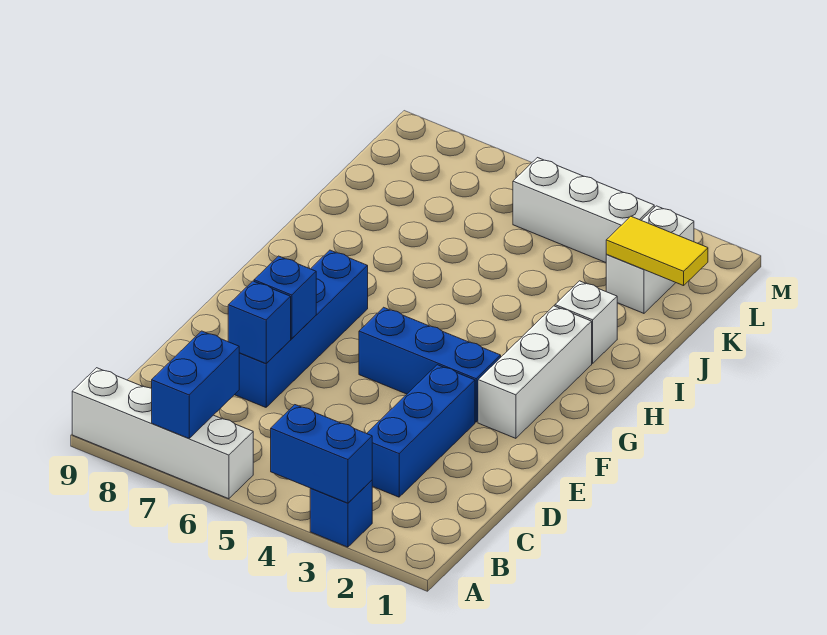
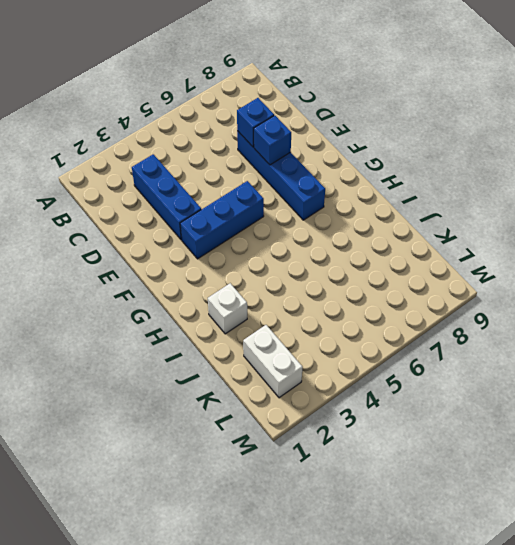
none -> blue brick A3 level 1
none -> white brick A6:A9 level 1
none -> white brick F2:H2 level 1

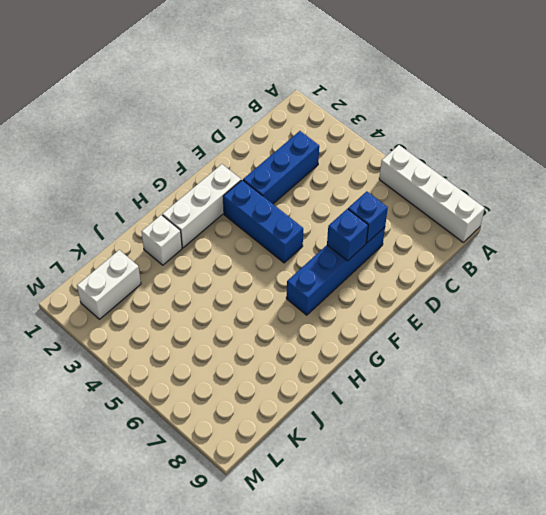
none -> blue brick A3 level 1
none -> white brick L3:L5 level 1
none -> blue brick A3:A4 level 2

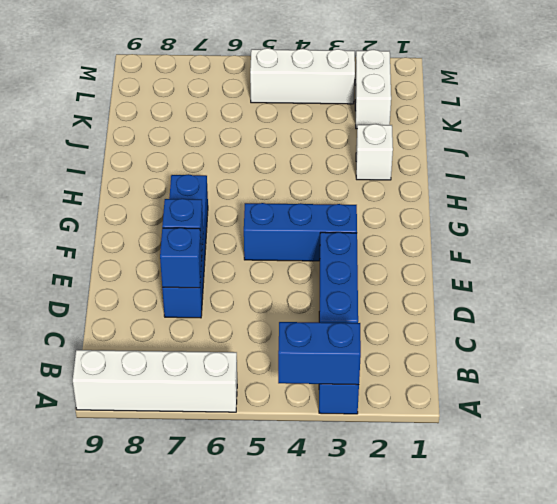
none -> white brick F2:H2 level 1
none -> blue brick A7:B7 level 2
none -> yellow tile K1:K2 level 2

